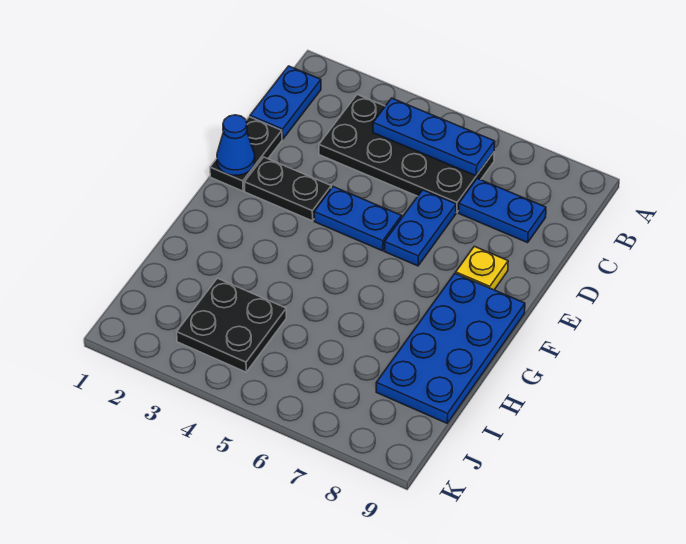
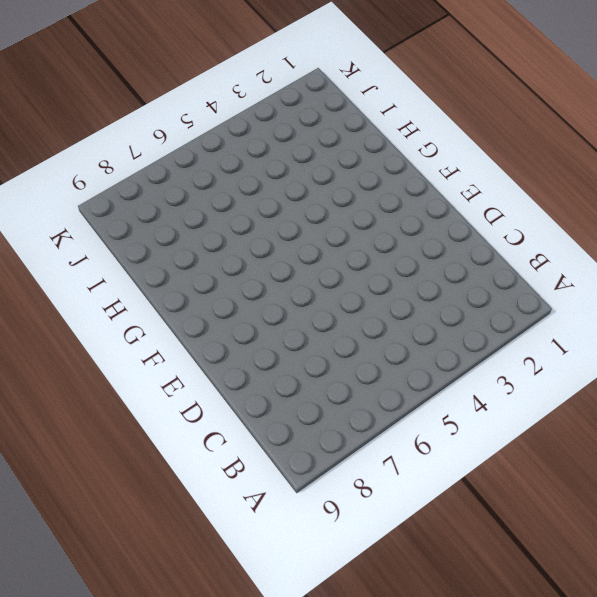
none -> blue plate B1:C1 level 1
none -> black plate B3:C6 level 1
none -> blue plate C7:C8 level 1

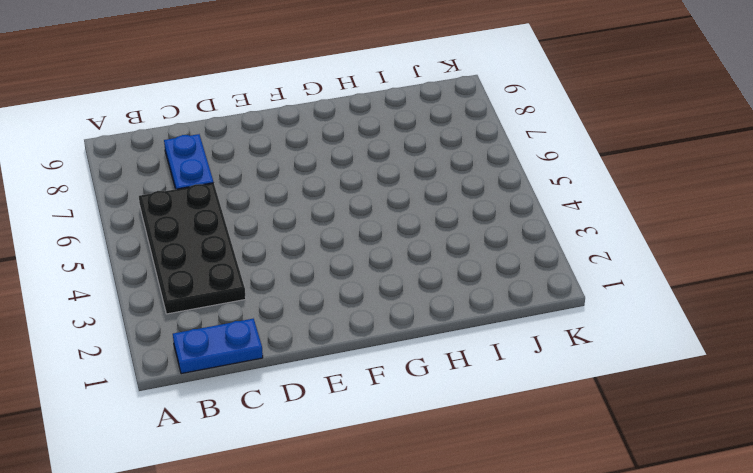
none -> black plate D1:E1 level 1
none -> blue plate D6:E6 level 1
none -> black plate E2:E3 level 1

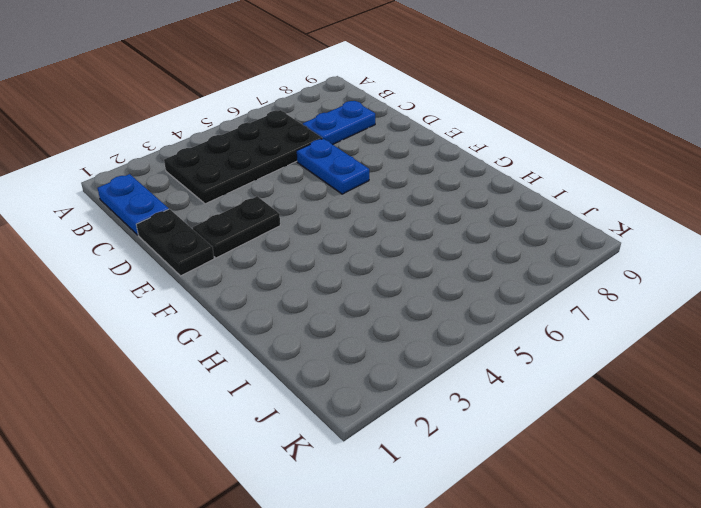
none -> blue plate E4:E5 level 1
none -> yellow plate E8 level 1
none -> blue plate F8:I9 level 1

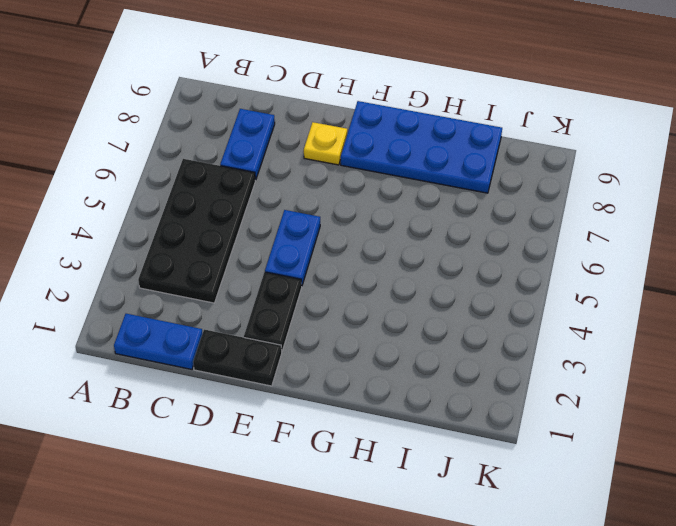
none -> blue plate D6:E6 level 1
none -> black plate I3:J4 level 1
none -> blue plate B4:B6 level 2

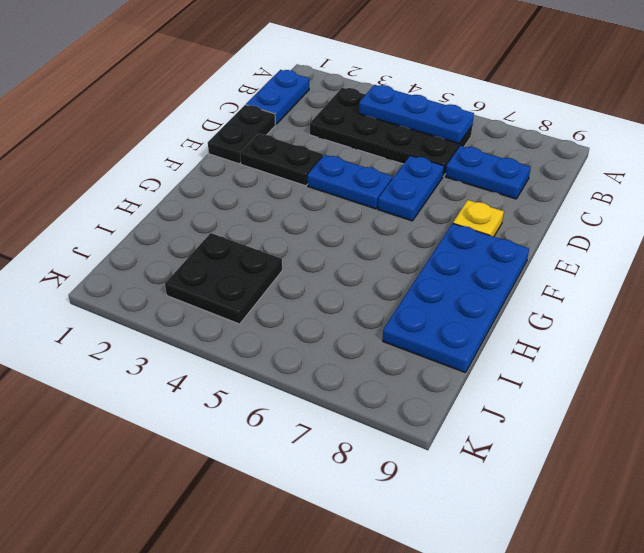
none -> blue cone E1 level 2

